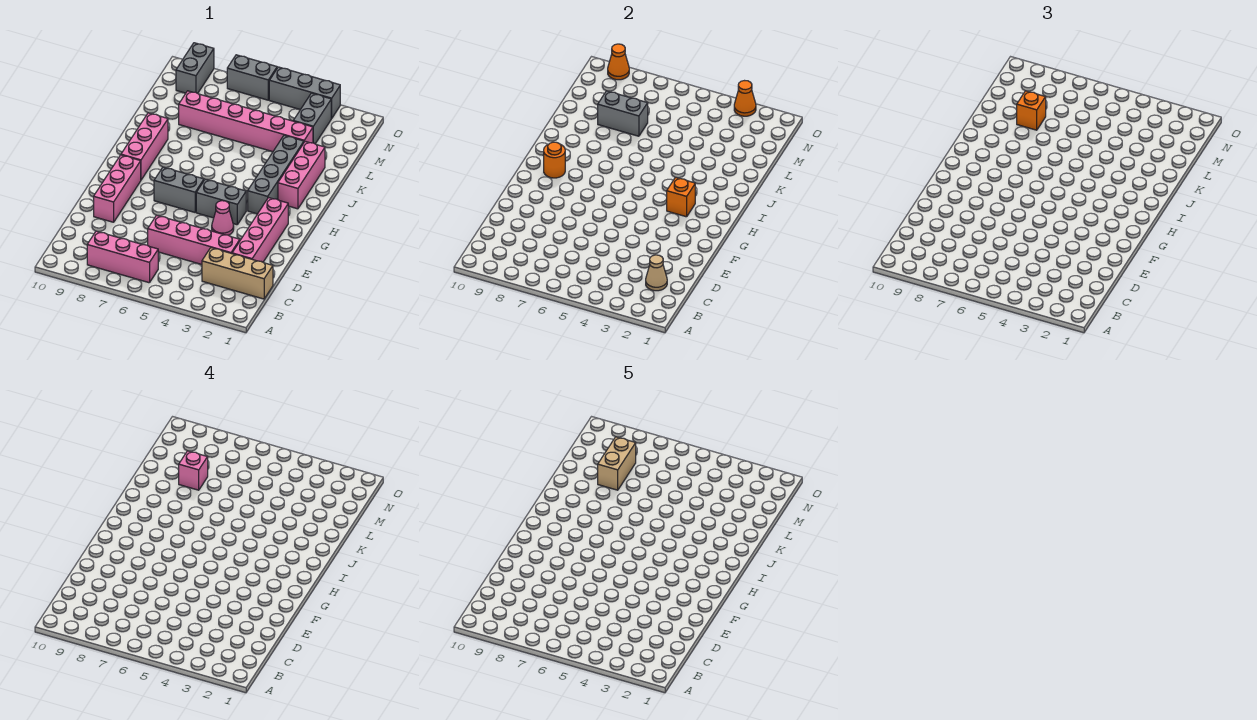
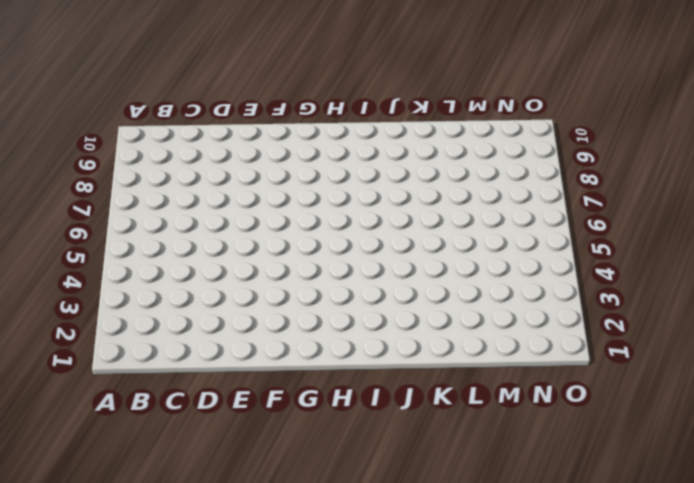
none -> pink brick B6:B8 level 1
none -> tan brick C1:C3 level 1
none -> pink brick D2:G2 level 1

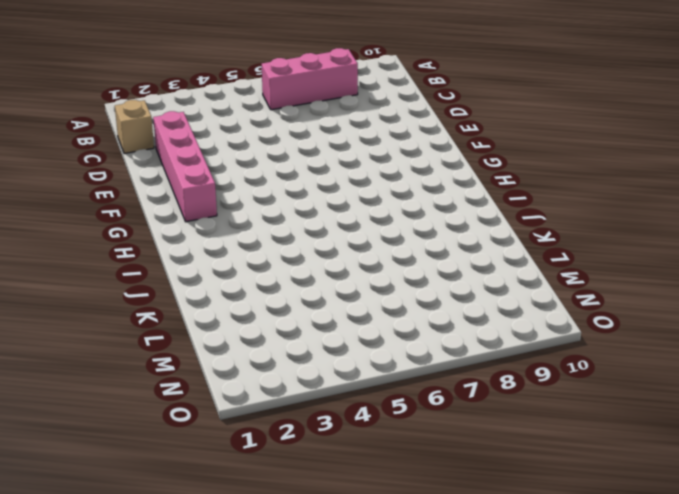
tan brick C1 level 1 -> tan brick C1:C3 level 1
none -> pink brick D3:D6 level 1
none -> pink brick E9:G9 level 1
none -> pink cone F4 level 1

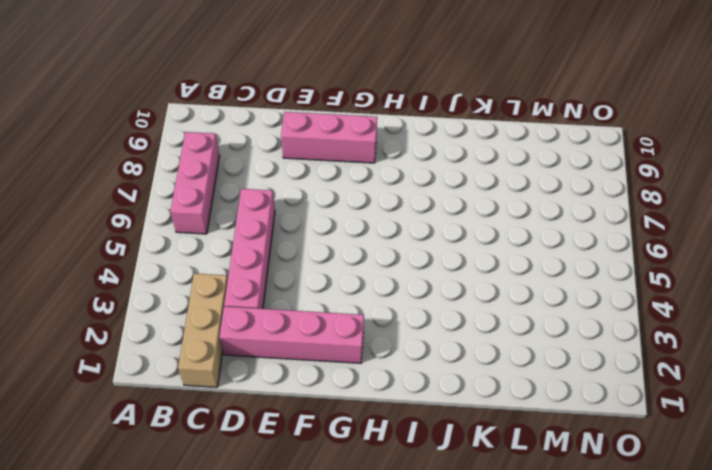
none -> pink cone F4 level 1
none -> grey brick G4:G5 level 1
none -> grey brick G6:G7 level 1

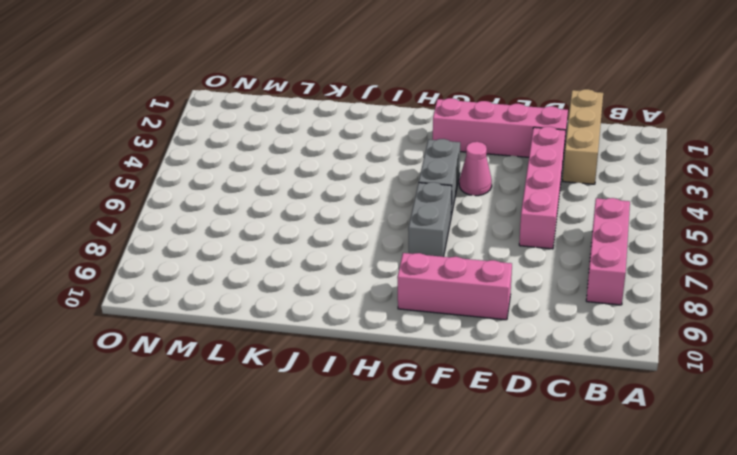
none -> grey brick H3:K3 level 1
none -> pink brick H9:J9 level 1
none -> pink brick I2:K2 level 1

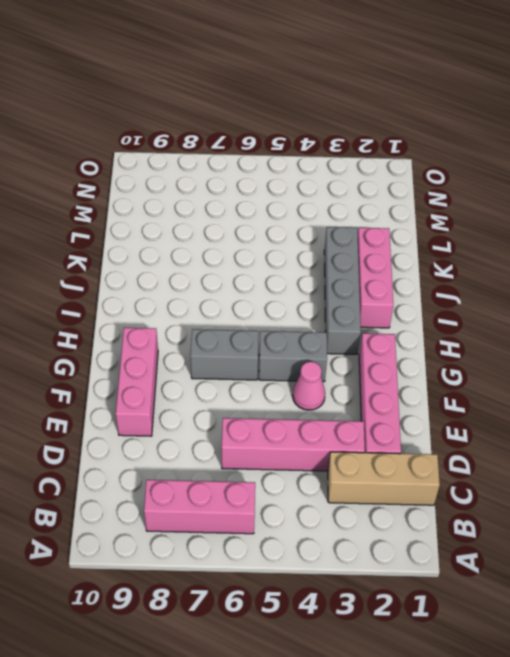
none -> pink brick H9:J9 level 1
none -> pink brick L3:L8 level 1
none -> grey brick M3:N3 level 1

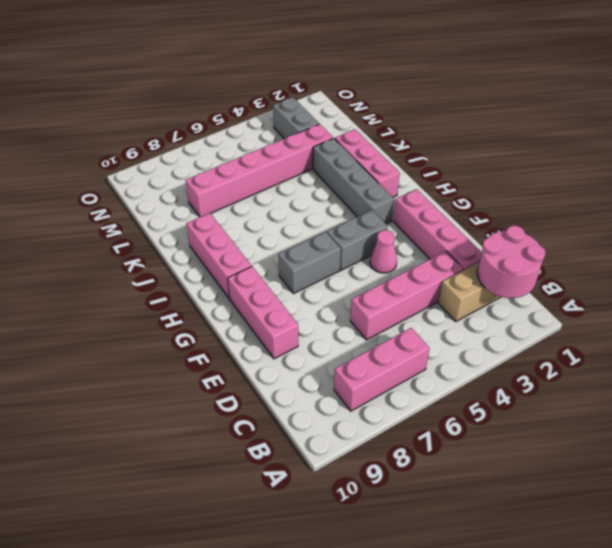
pink round brick B1:C2 level 2 -> tan cone C2 level 2
none -> grey brick N9:O9 level 1
none -> grey brick O3:O5 level 1
none -> grey brick O6:O7 level 1

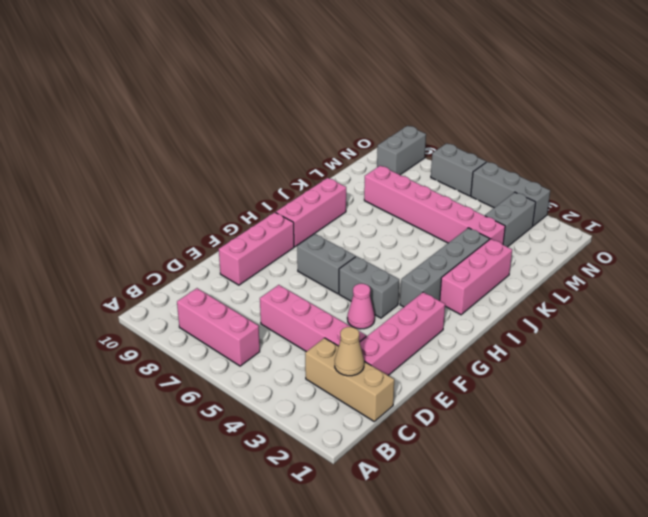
none -> orange brick H3 level 2
none -> orange round brick H9 level 2
none -> grey brick L7:L8 level 2

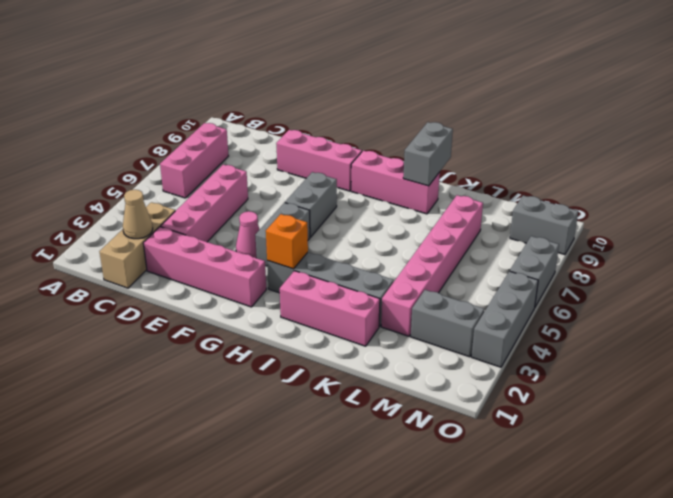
grey brick J9:J10 level 2 -> grey brick L7:L8 level 2
none -> orange round brick H9 level 2
none -> orange cone O3 level 2
none -> orange cone O9 level 2

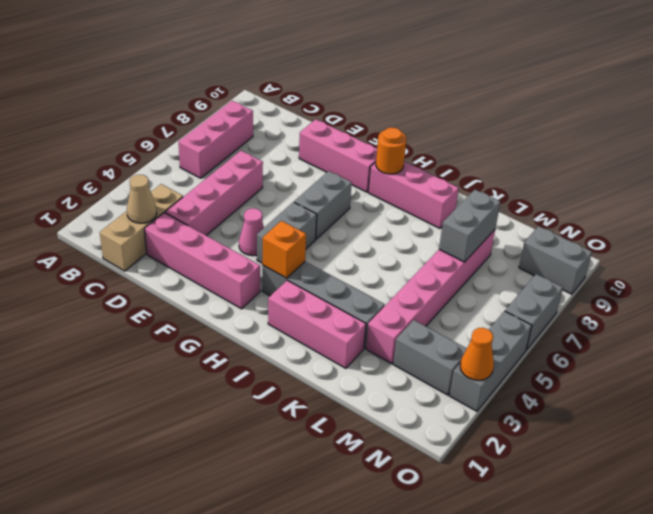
none -> orange cone O9 level 2
none -> orange brick L8 level 3
none -> pink brick L8 level 4

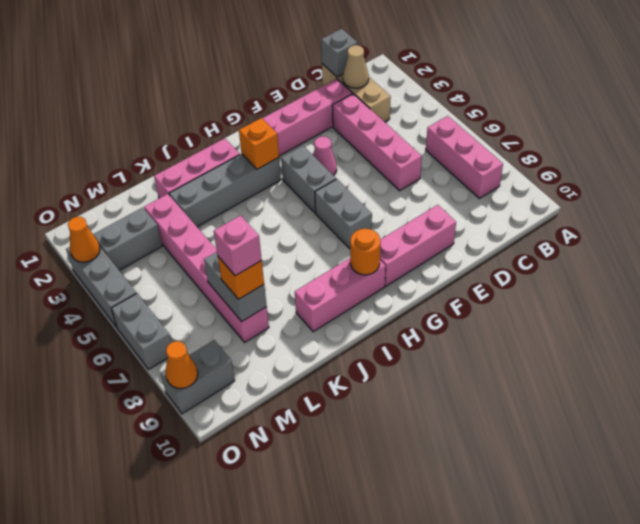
grey brick C1 level 2 -> none
none -> tan brick L8:M8 level 5

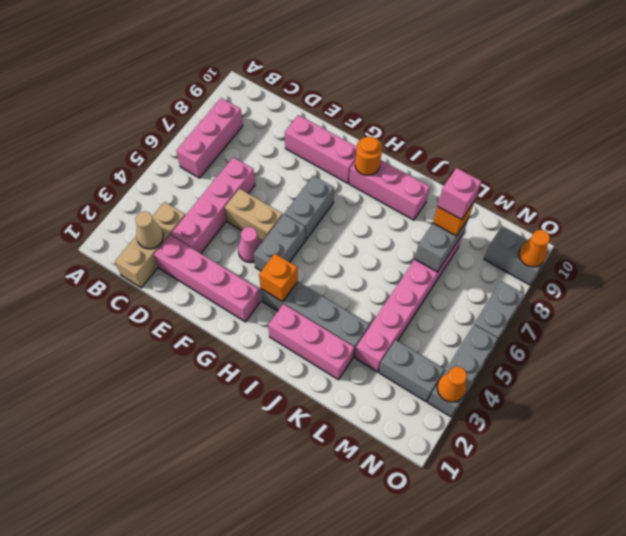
tan brick E5:F5 level 1 -> tan brick L8:M8 level 5

